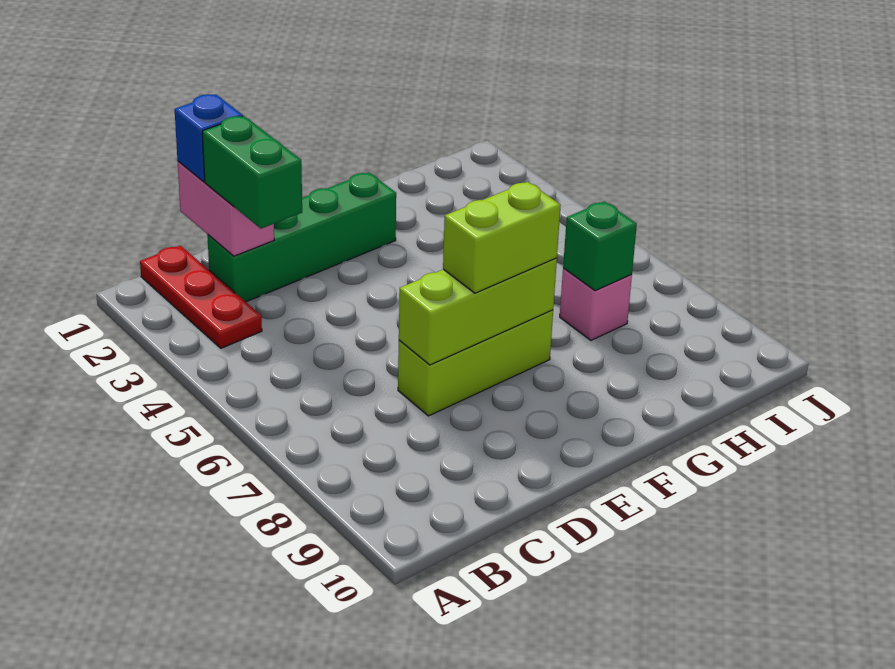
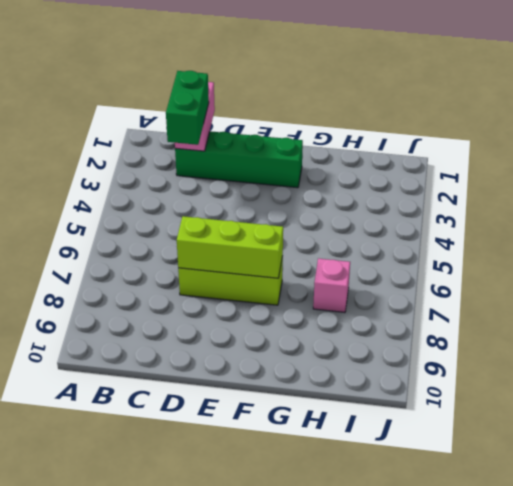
none -> red plate B1:B3 level 1
none -> green brick H7 level 2

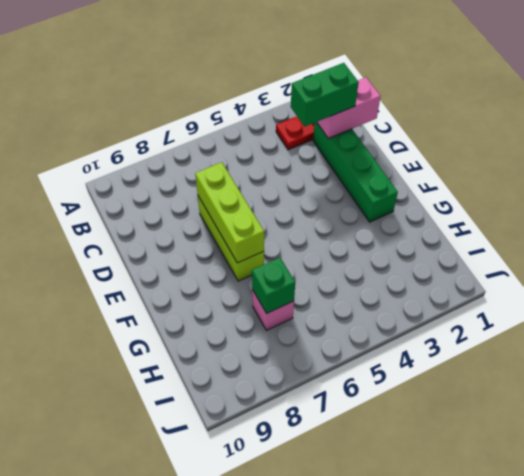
none -> blue brick C1 level 3
none -> lime brick E7:F7 level 3

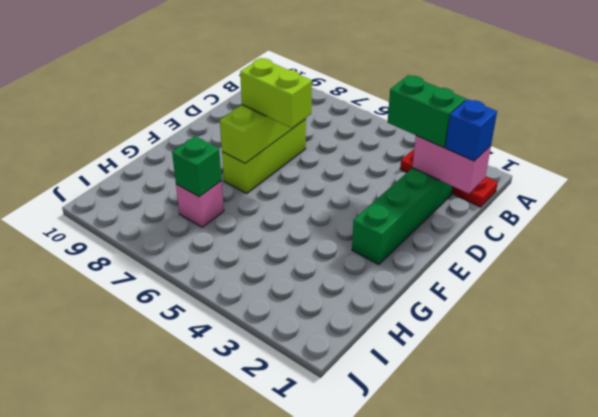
lime brick E6:E7 level 3 -> lime brick E7:F7 level 3

